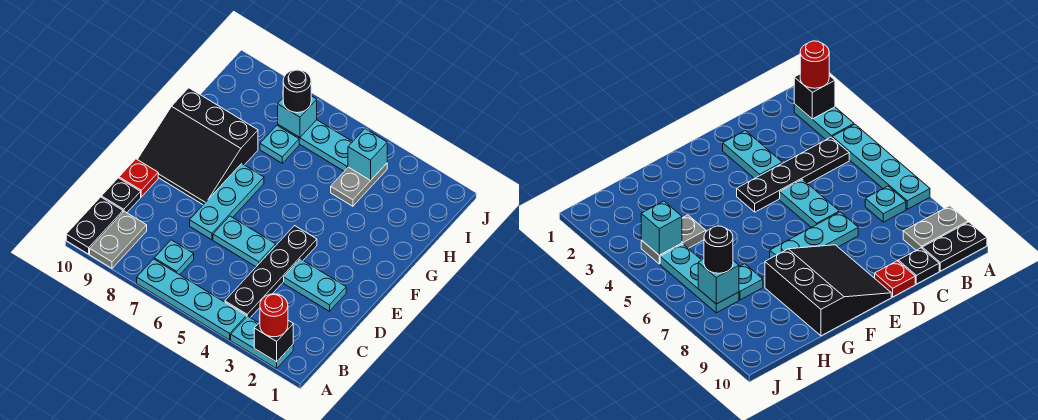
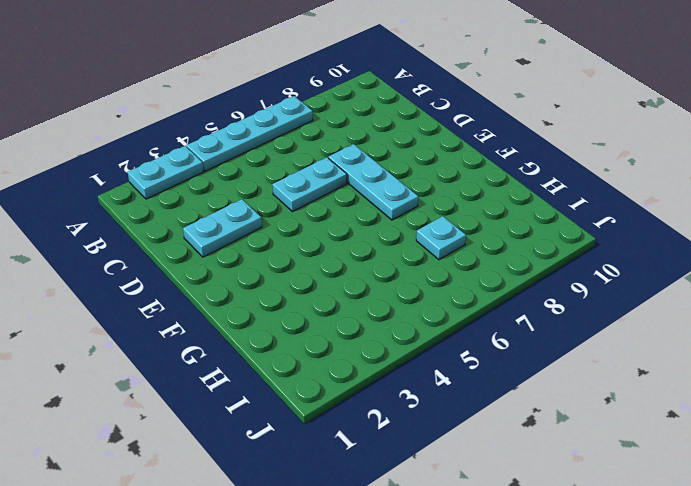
none -> grey plate A9:B9 level 1
none -> black plate A10:B10 level 1
none -> black plate B4:E4 level 1

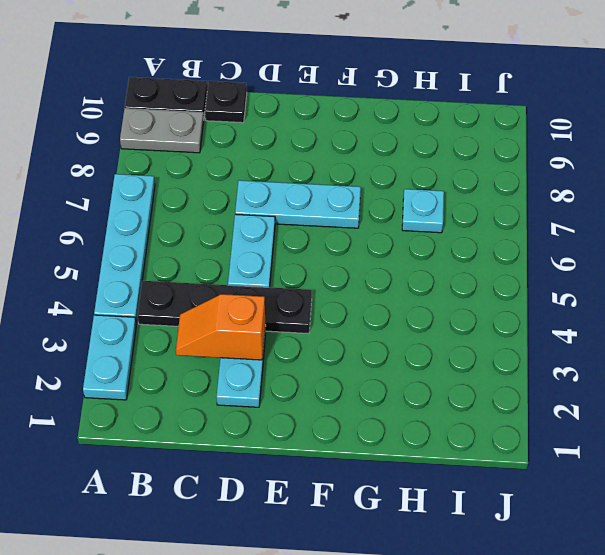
orange slope C3:D3 level 2 top D -> none
none -> cyan plate B7 level 1
none -> red plate D10 level 1
none -> black slope E8:G10 level 1 top G

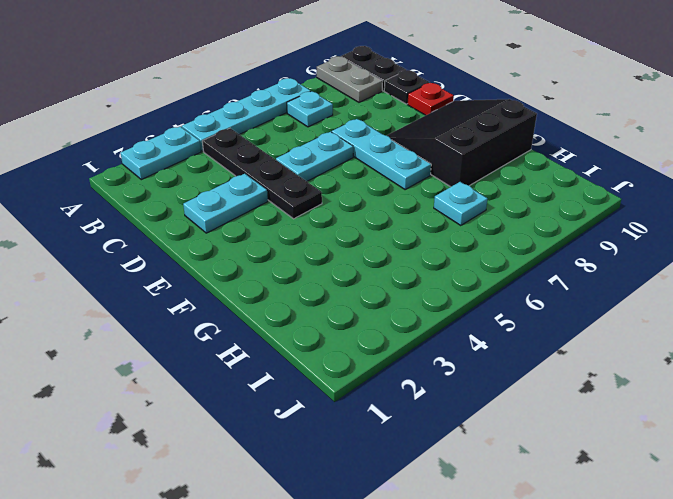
none -> grey plate H4:I4 level 1
none -> cyan plate I5:I7 level 1
none -> black brick A2 level 2

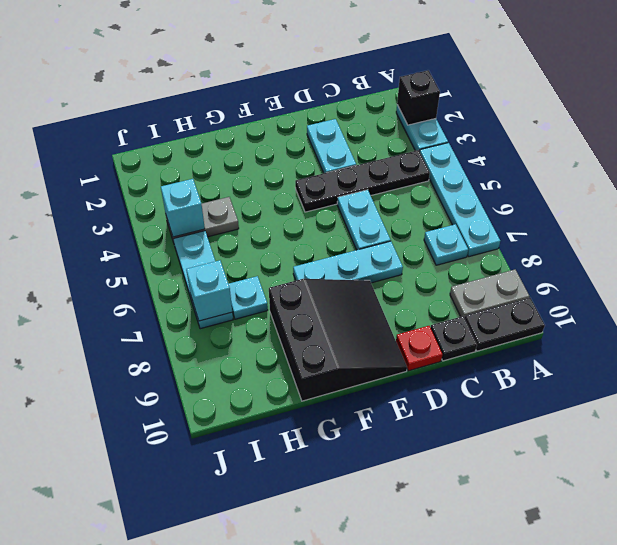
none -> red round brick A2 level 3
none -> black round brick I7 level 3

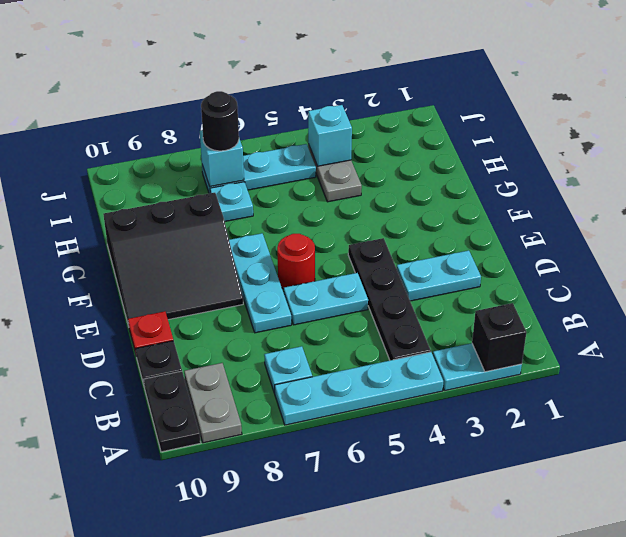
red round brick E6 level 1 -> red round brick A2 level 3

